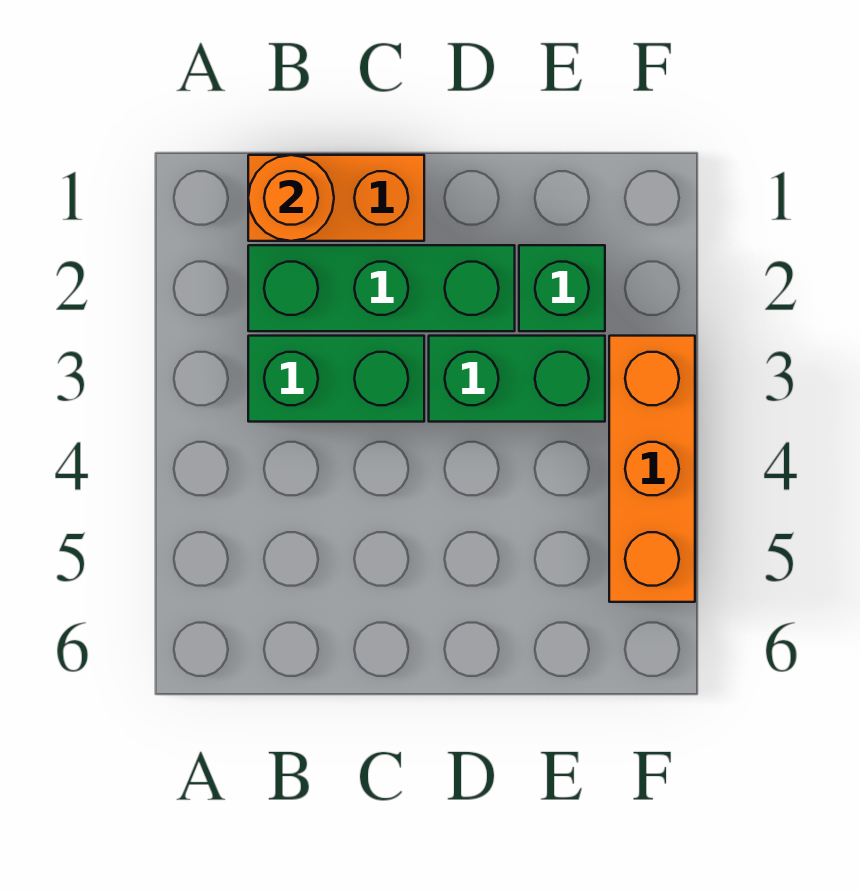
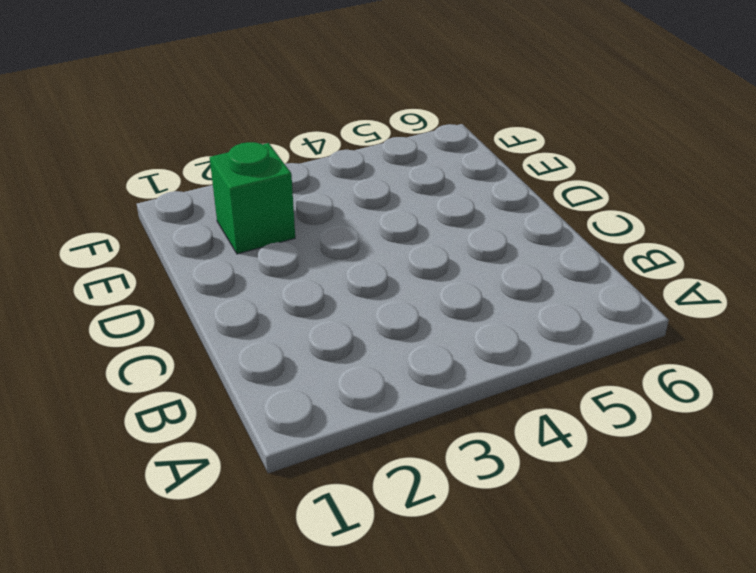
none -> orange brick B1:C1 level 1
none -> green brick B2:D2 level 1

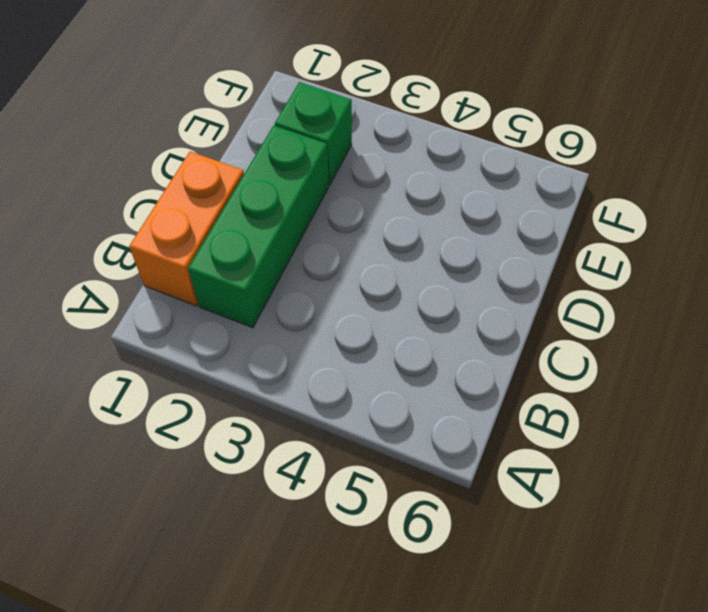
none -> green brick B3:C3 level 1
none -> green brick D3:E3 level 1

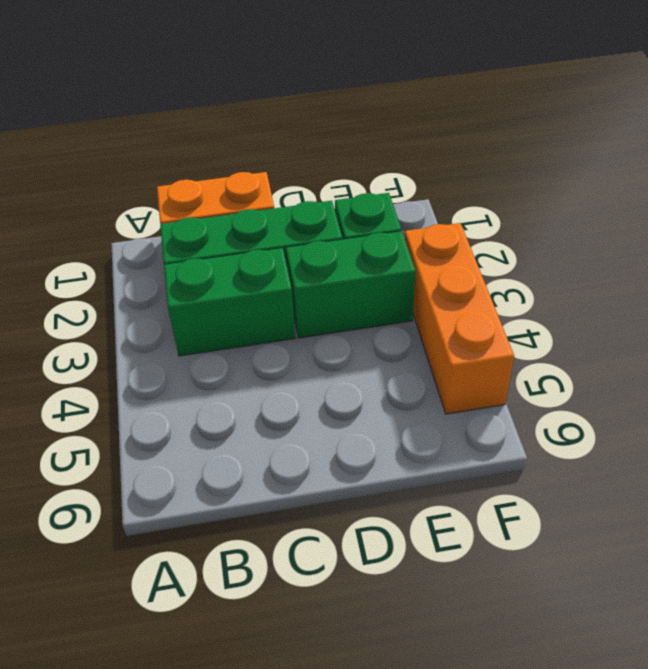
none -> orange round brick B1 level 2

